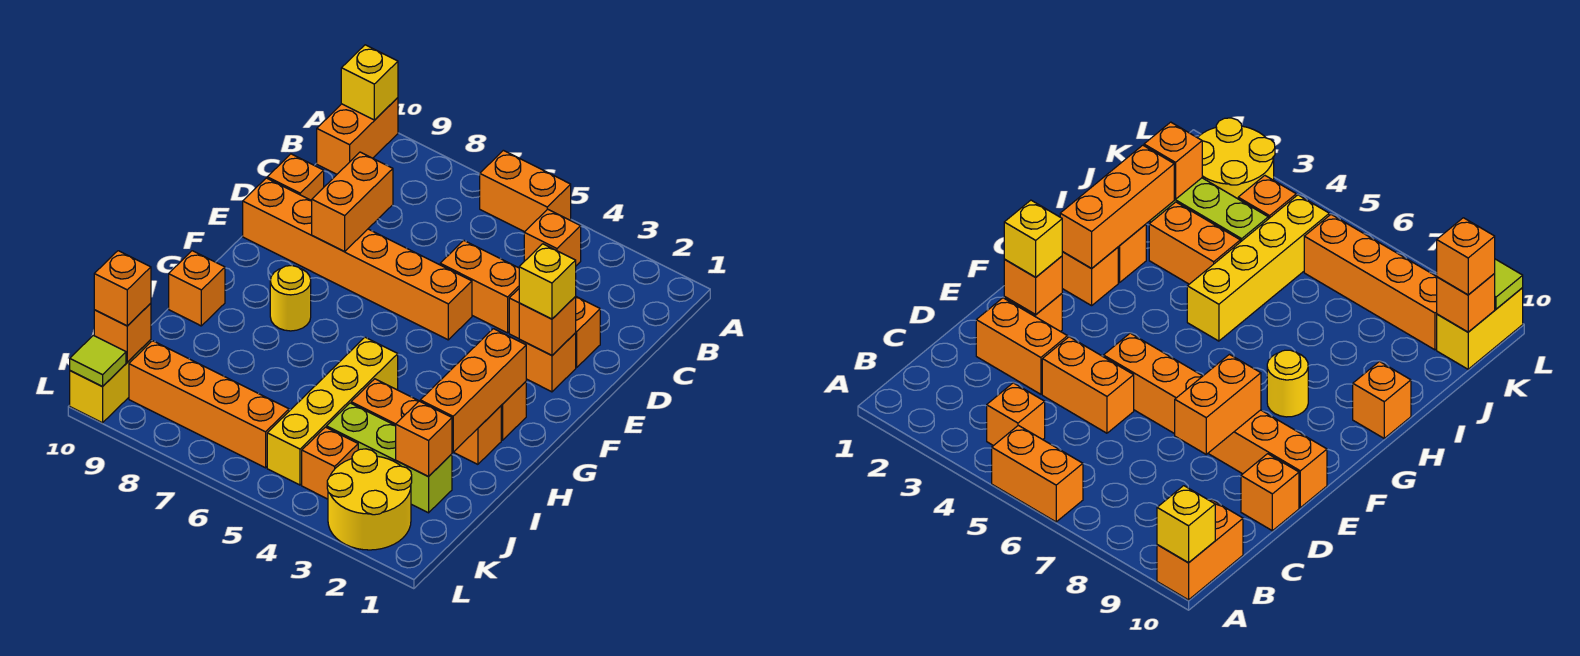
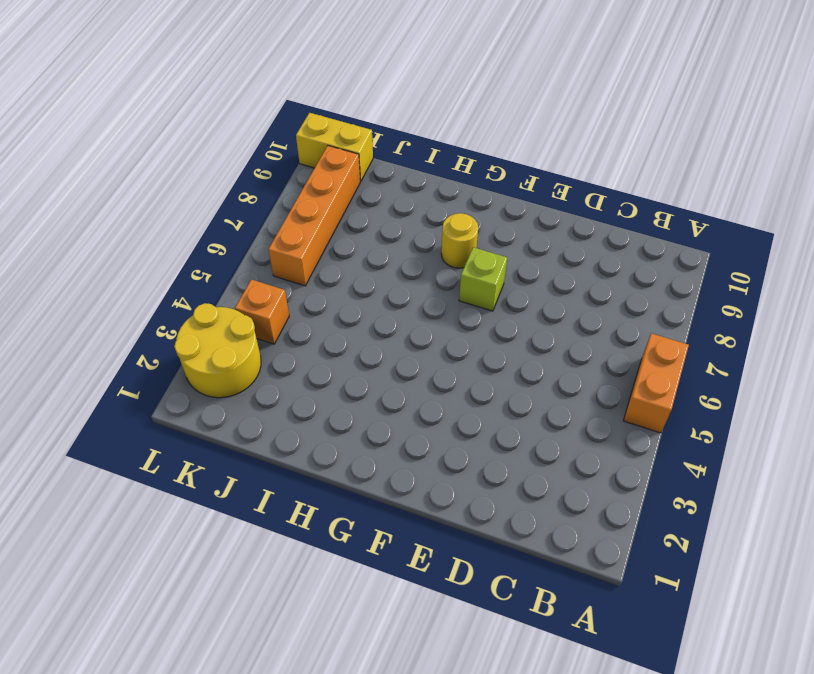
lime brick F7 level 1 -> none
none -> orange brick A10:B10 level 1
none -> orange brick B4 level 1
none -> orange brick D2:D3 level 1

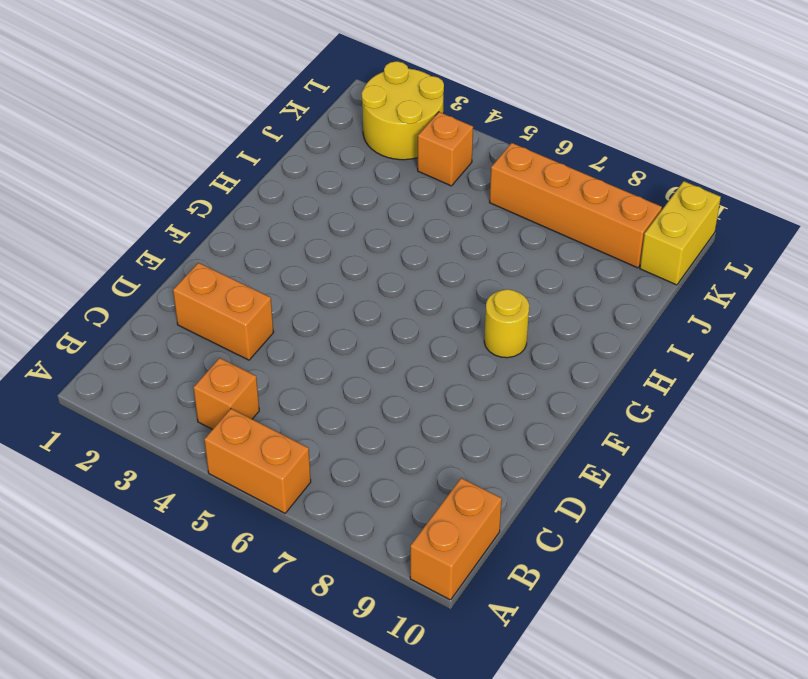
none -> orange brick D4:D5 level 1
none -> orange brick D10 level 1
none -> orange brick E2 level 1

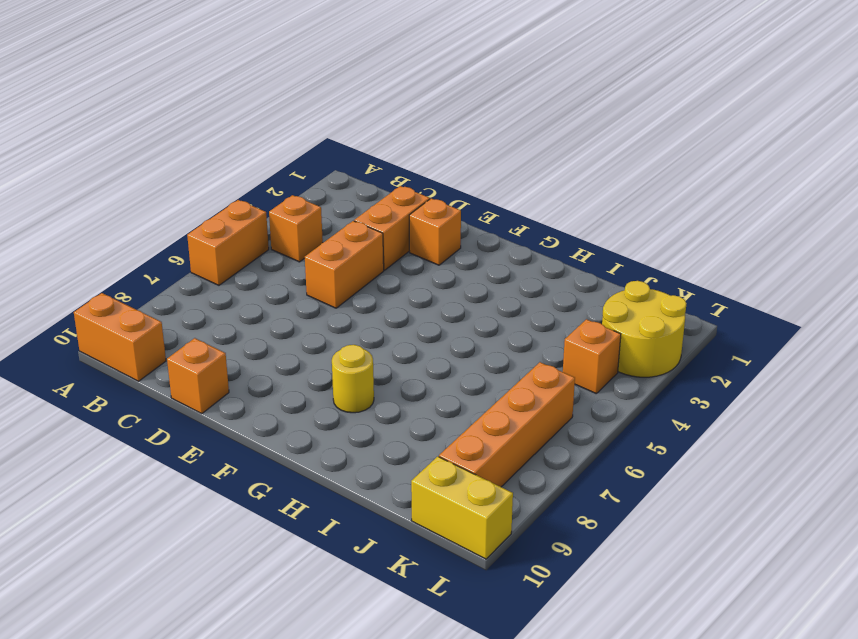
none -> orange brick E5:E10 level 1
none -> orange brick G2 level 1
none -> orange brick H2 level 1

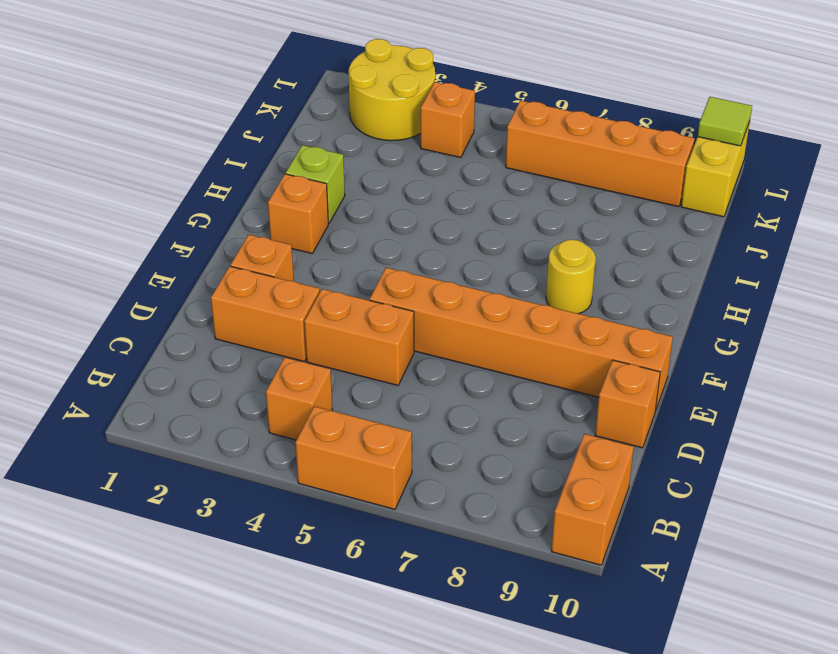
lime brick H2 level 1 -> orange brick H2 level 1
none -> yellow brick H5:K5 level 1
none -> orange brick H10 level 1
none -> orange brick I3:I4 level 1

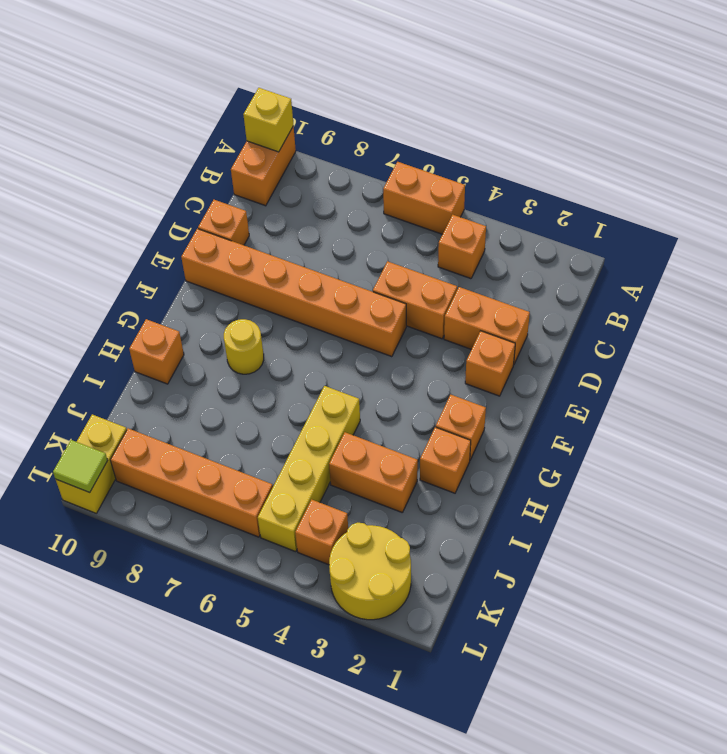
none -> lime brick J2:J4 level 1
none -> orange brick D8:E8 level 2
none -> orange brick E2 level 2

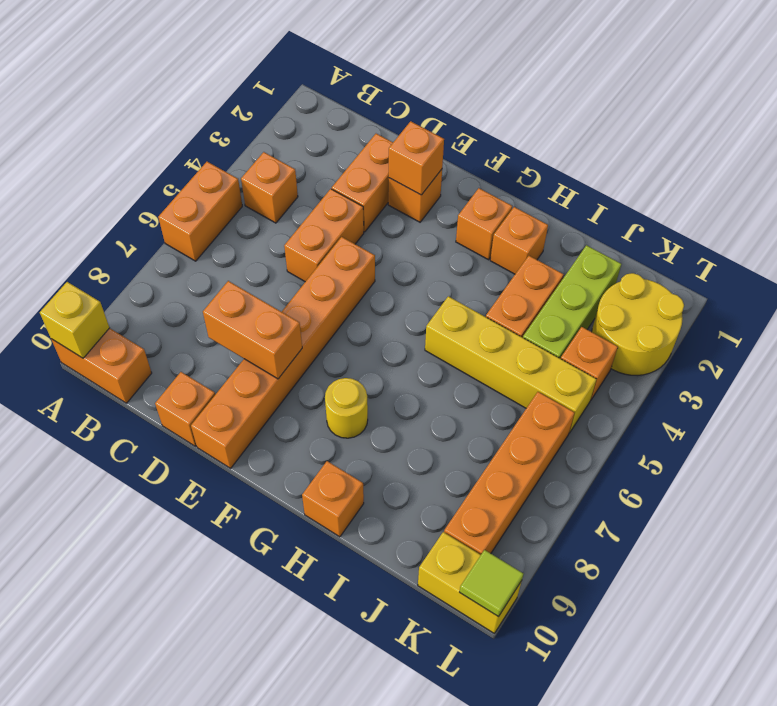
none -> orange brick G2:I2 level 2
none -> orange brick J2 level 2
none -> orange brick K10 level 2

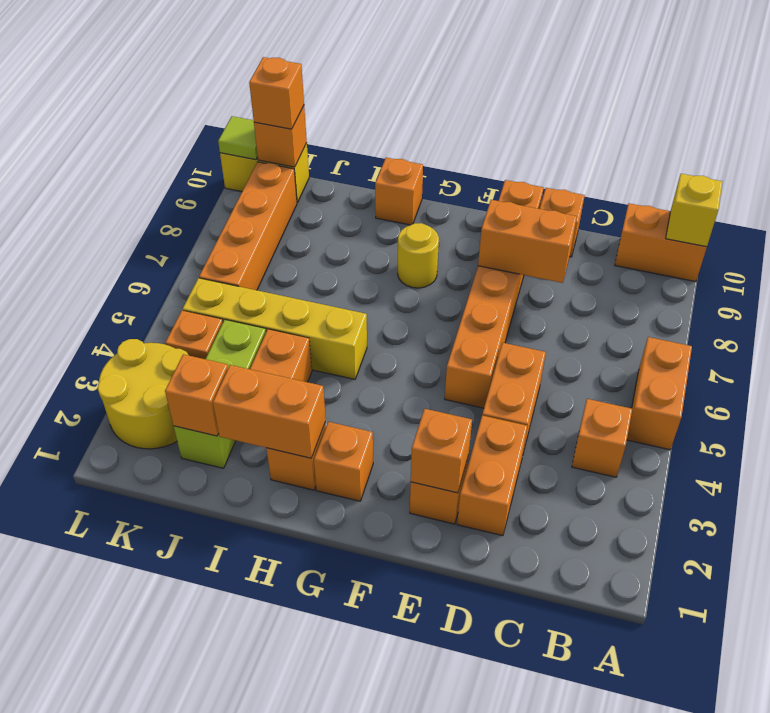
orange brick H2:I2 level 2 -> orange brick G2:I2 level 2
none -> yellow brick E2 level 3

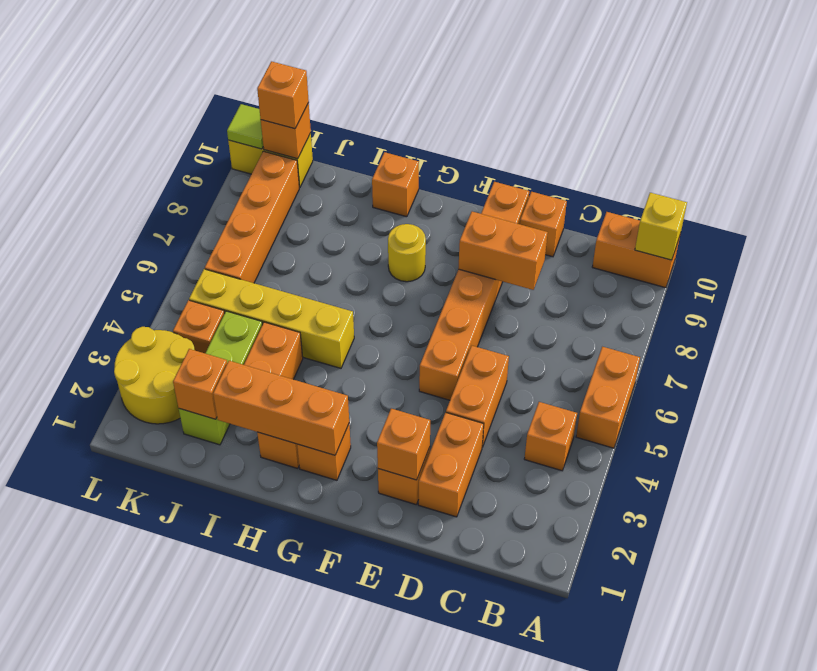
none -> yellow brick E2 level 3

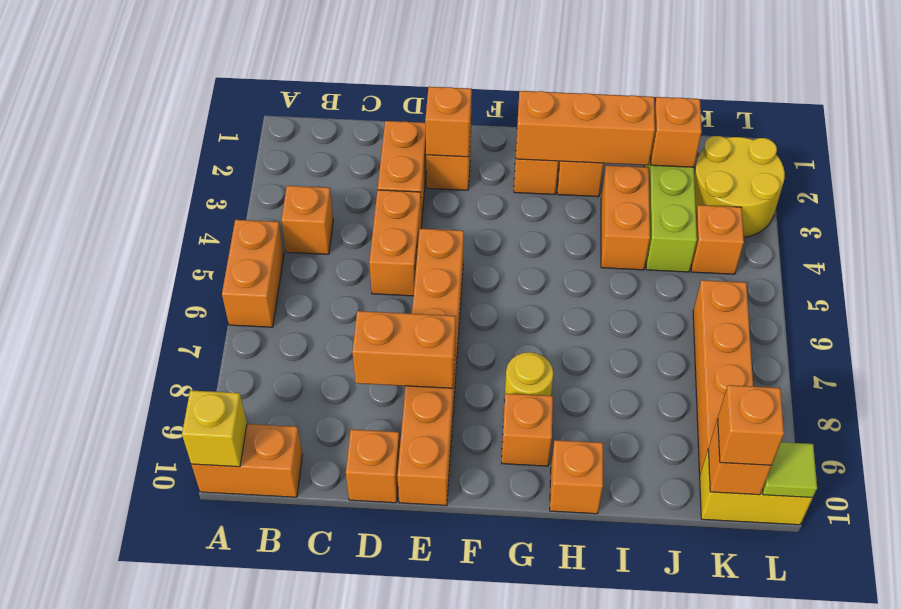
orange brick G9 level 1 -> none
none -> yellow brick H5:K5 level 1
none -> yellow brick E2 level 3

